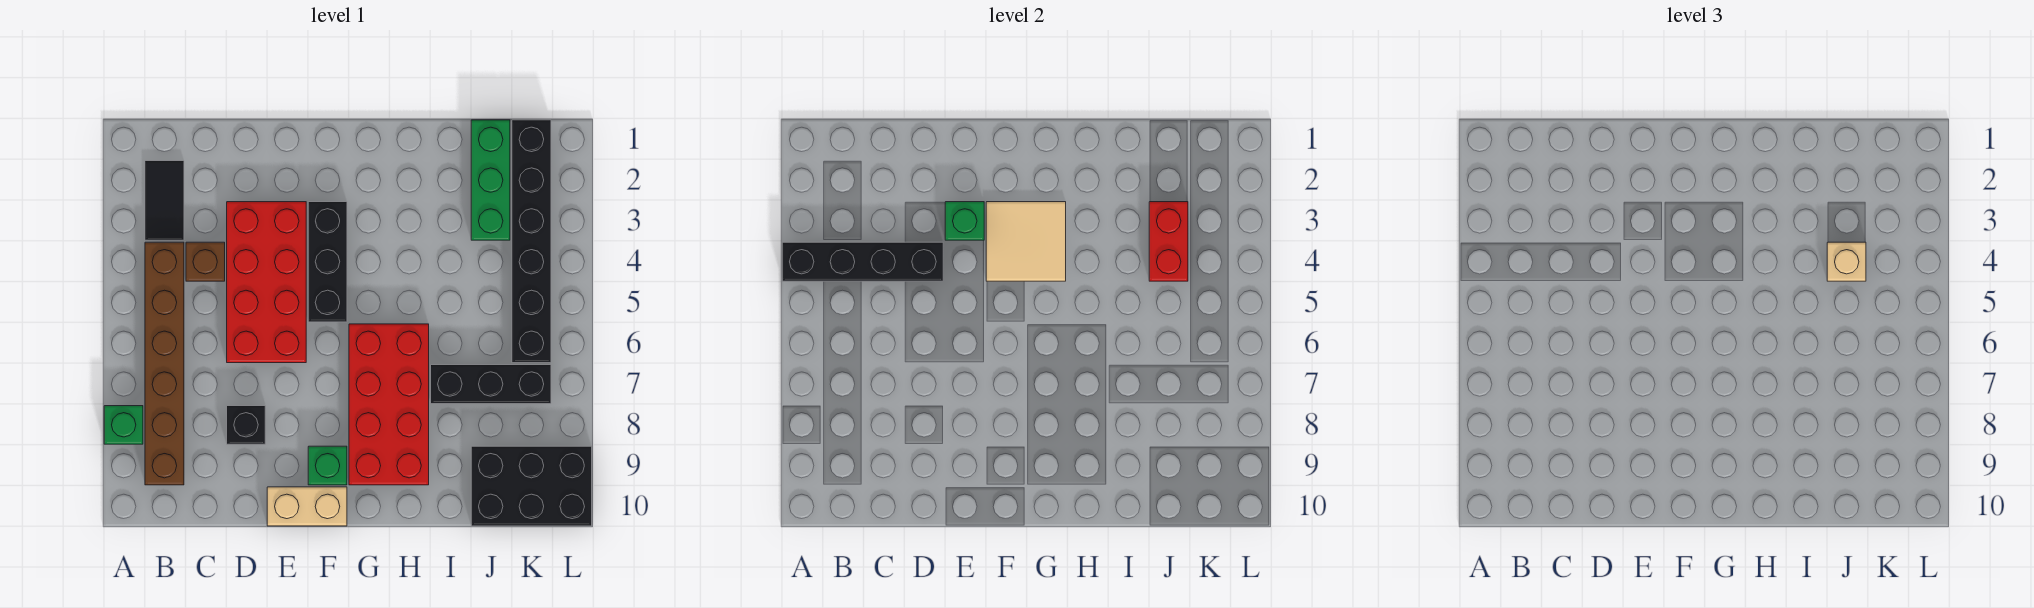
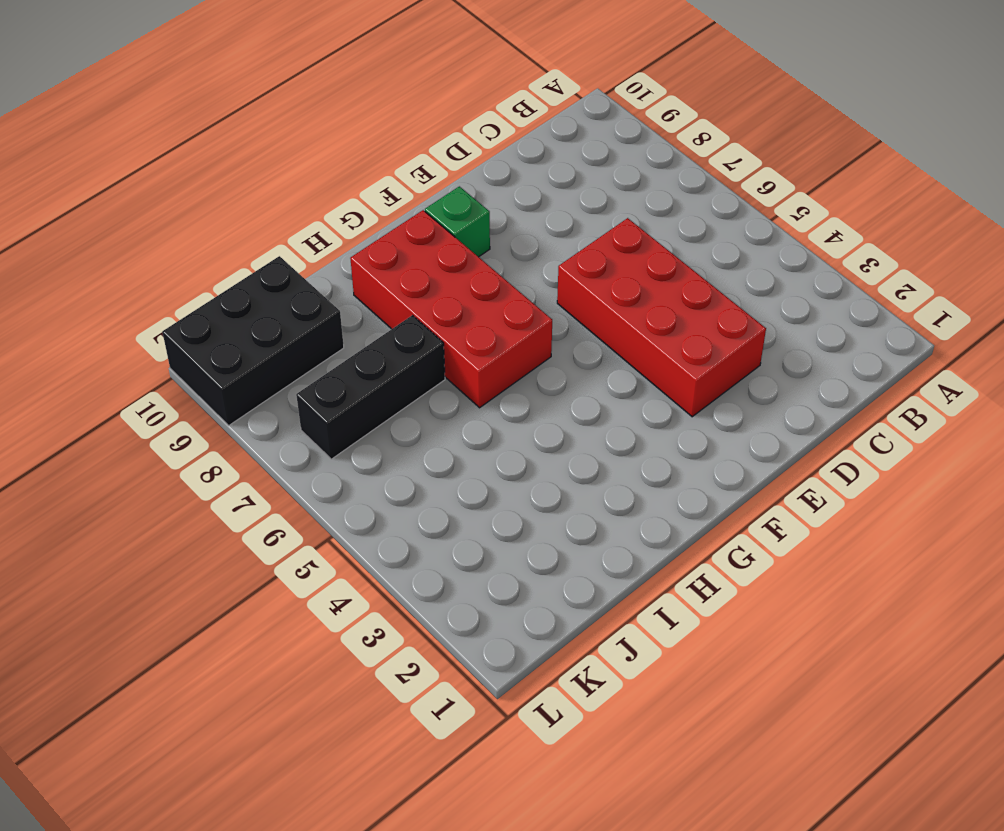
none -> green brick A8 level 1
none -> black tile B2:B3 level 1
none -> brown brick B4:B9 level 1

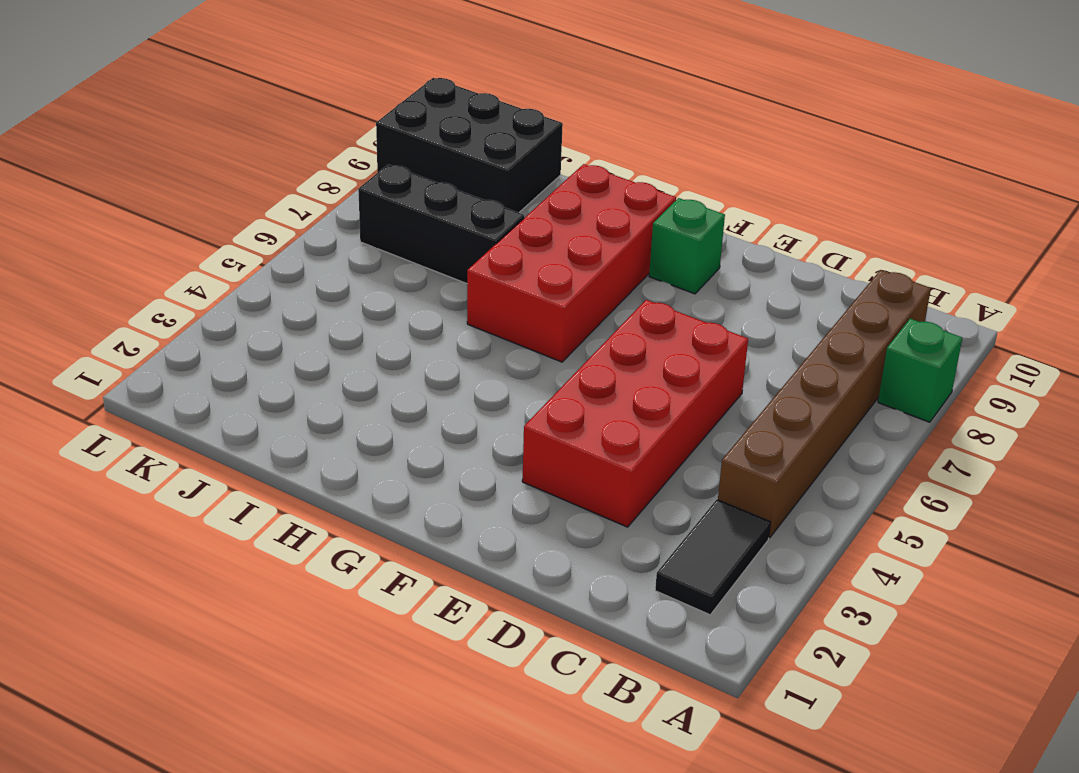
none -> brown brick C4 level 1
none -> black brick D8 level 1
none -> tan brick E10:F10 level 1

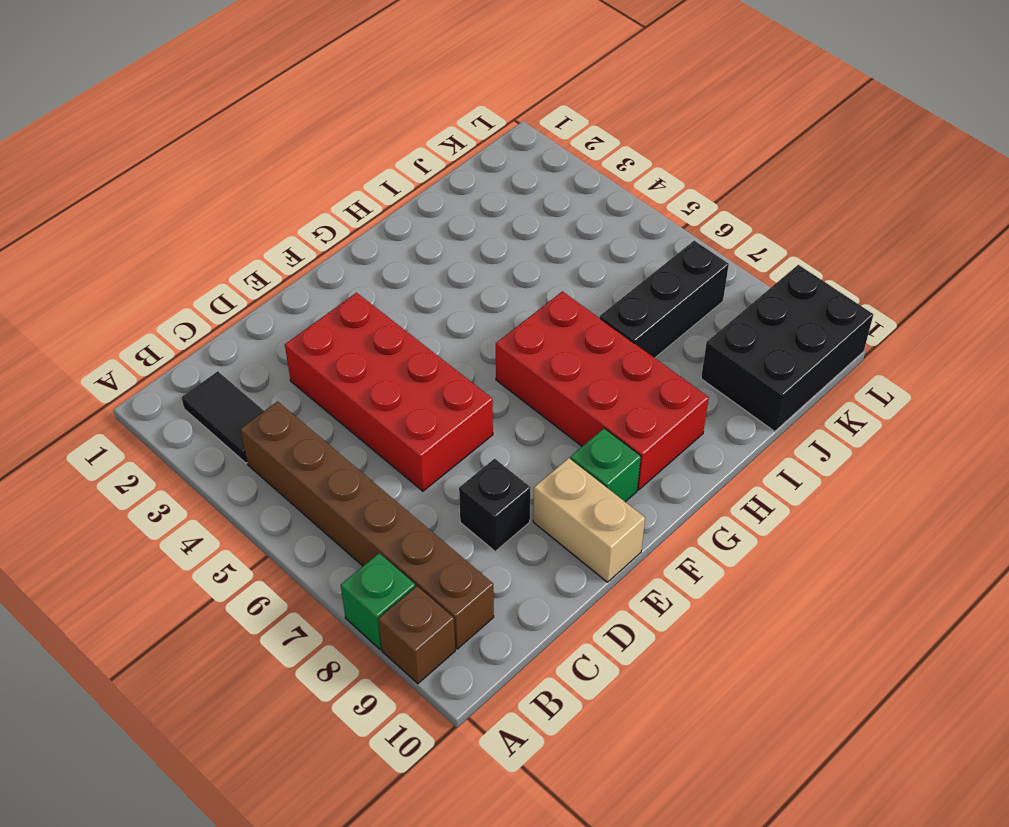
brown brick A9 level 1 -> brown brick C4 level 1
tan brick E9:E10 level 1 -> tan brick E10:F10 level 1
none -> black brick F3:F5 level 1
none -> green brick J1:J3 level 1
none -> black brick K1:K6 level 1

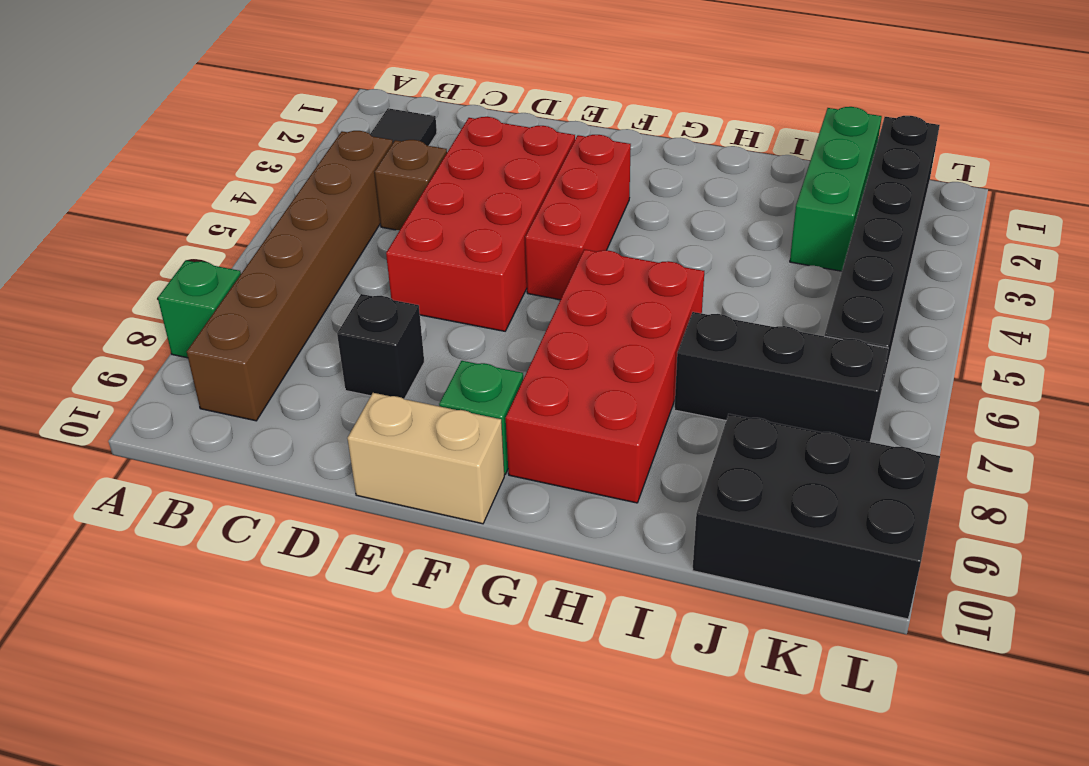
red brick F3:F5 level 1 -> black brick F3:F5 level 1
none -> black brick A4:D4 level 2
none -> green brick E3 level 2
none -> tan tile F3:G4 level 2

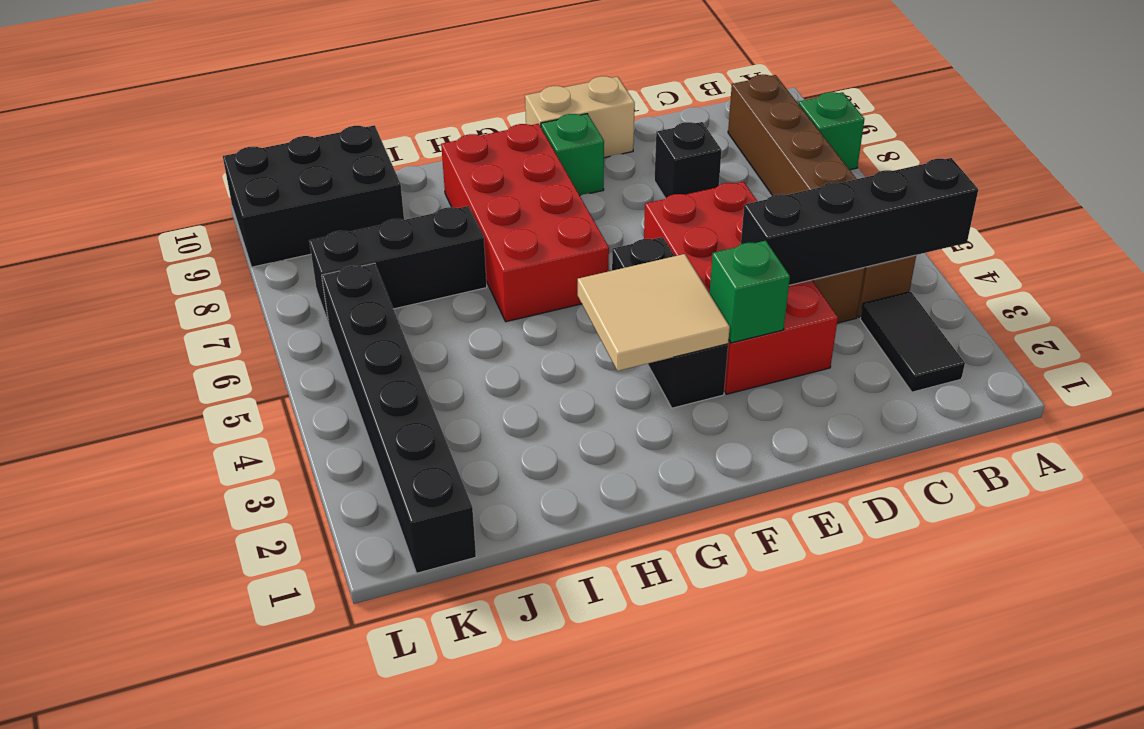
none -> green brick J1:J3 level 1
none -> red brick J3:J4 level 2
none -> tan brick J4 level 3

